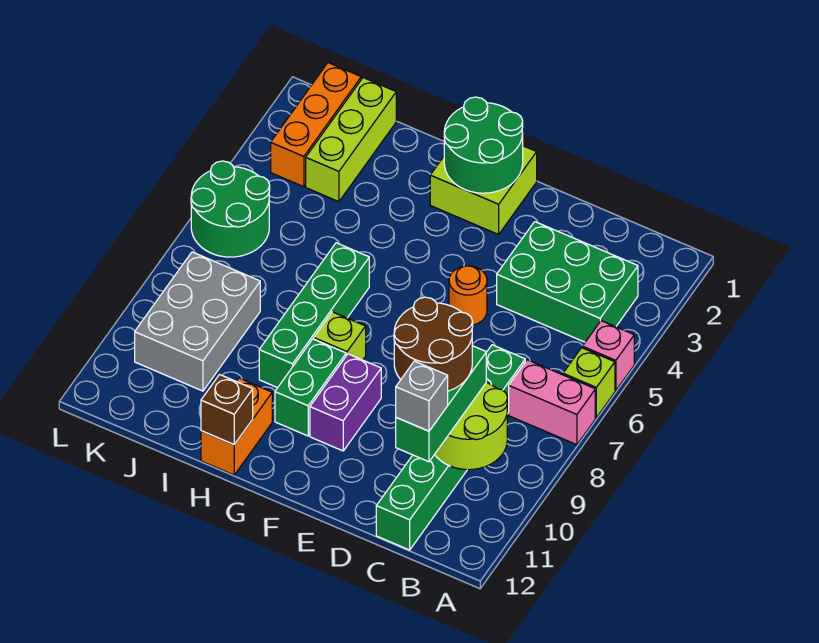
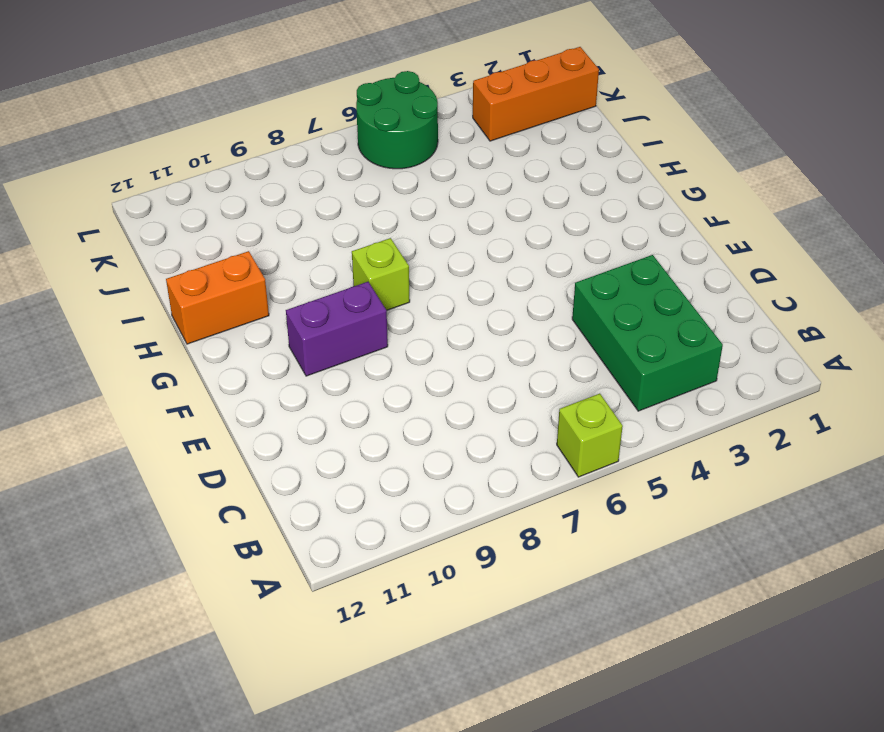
none -> pink brick A5 level 1
none -> pink brick A7:B7 level 1
none -> green brick C7:C12 level 1

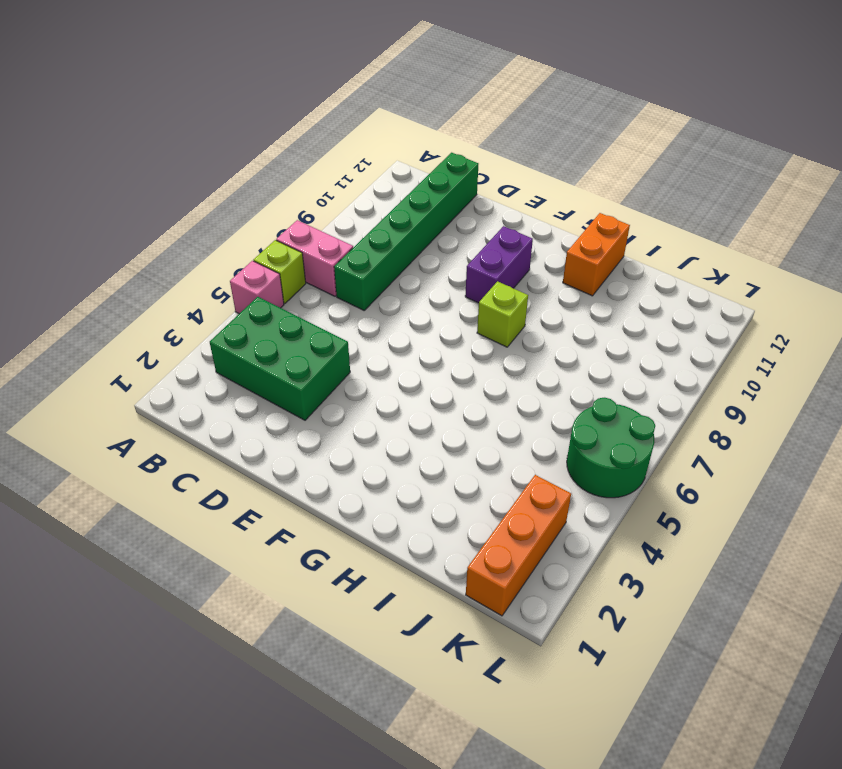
none -> orange round brick E5 level 1
none -> lime brick F1:G2 level 1
none -> green brick G9:G10 level 1

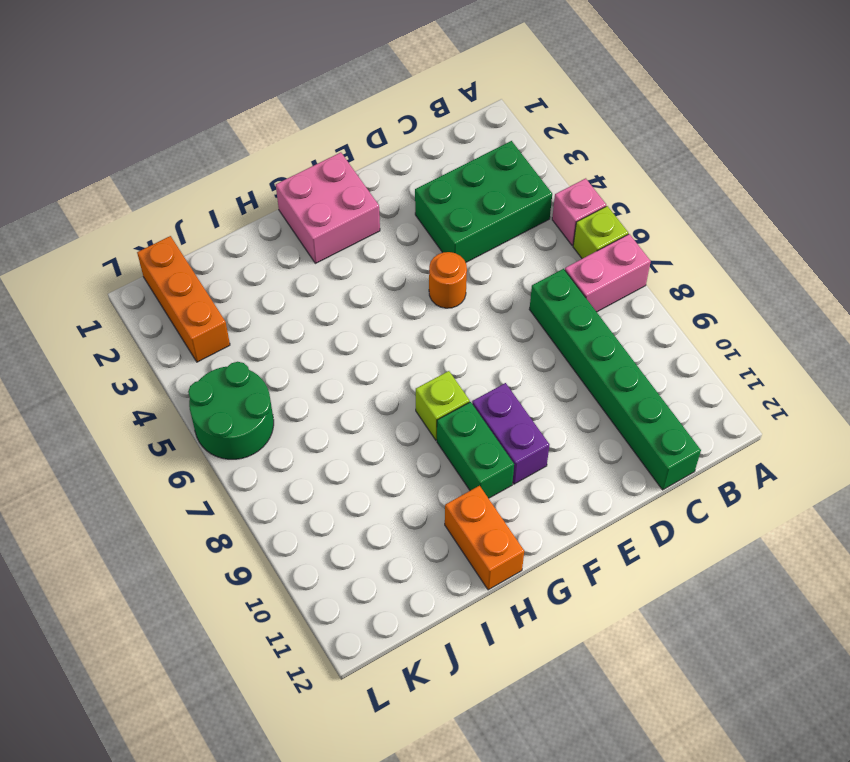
pink brick F1:G2 level 1 -> lime brick F1:G2 level 1
none -> green brick H6:H9 level 1
none -> lime brick J1:J3 level 1
none -> grey brick J8:K10 level 1

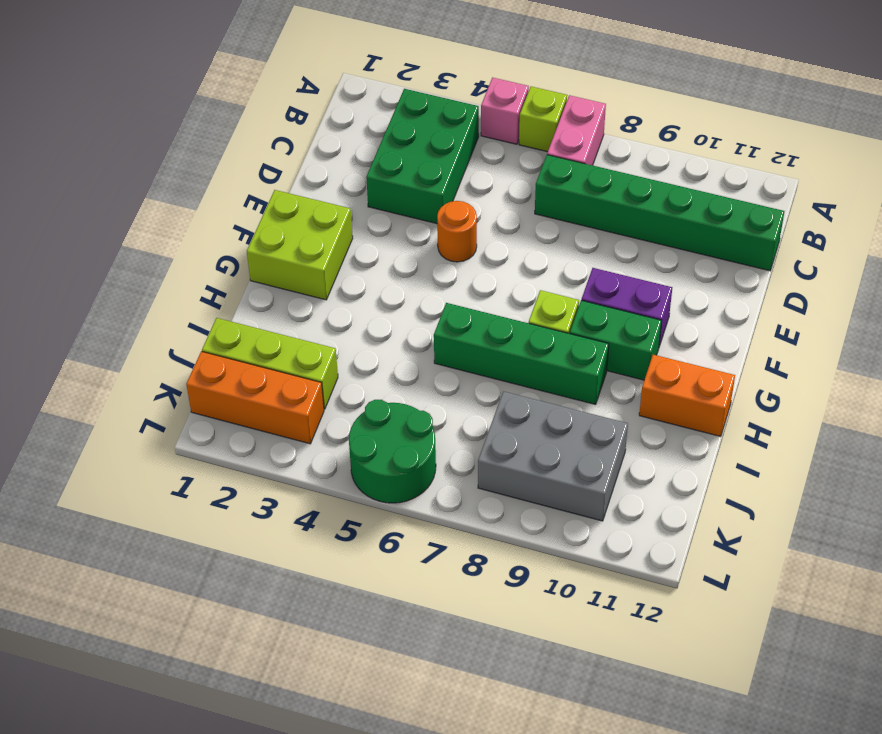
none -> lime round brick B9:C10 level 2
none -> green round brick F1:G2 level 2
none -> brown brick H12 level 2

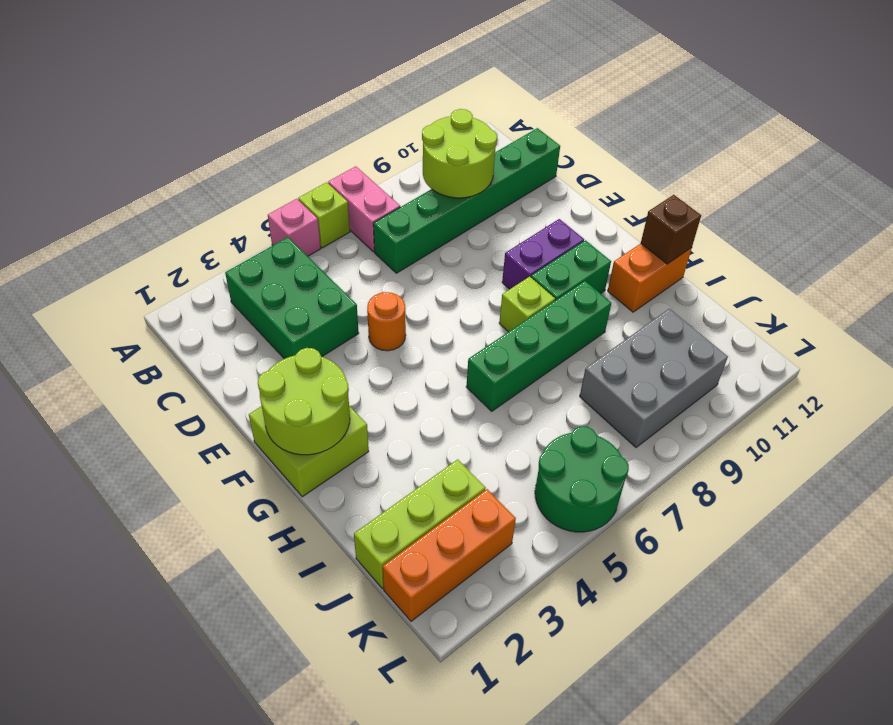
lime round brick F1:G2 level 2 -> green round brick F1:G2 level 2
none -> green brick C9:C11 level 3
none -> brown round brick C9:D10 level 4
none -> grey brick C11 level 4

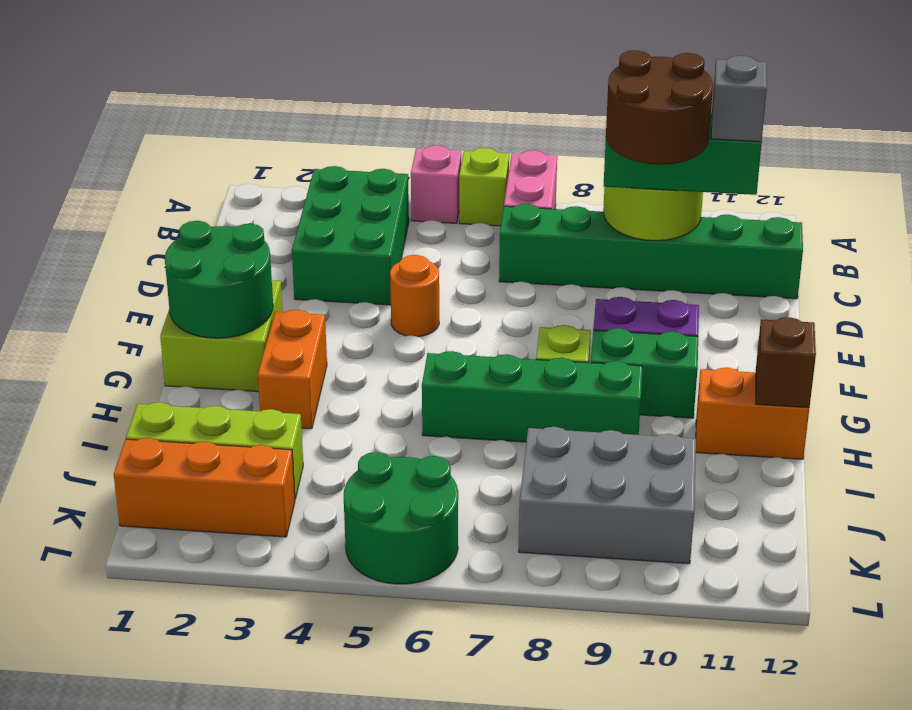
orange brick G3:H3 level 1 -> none

